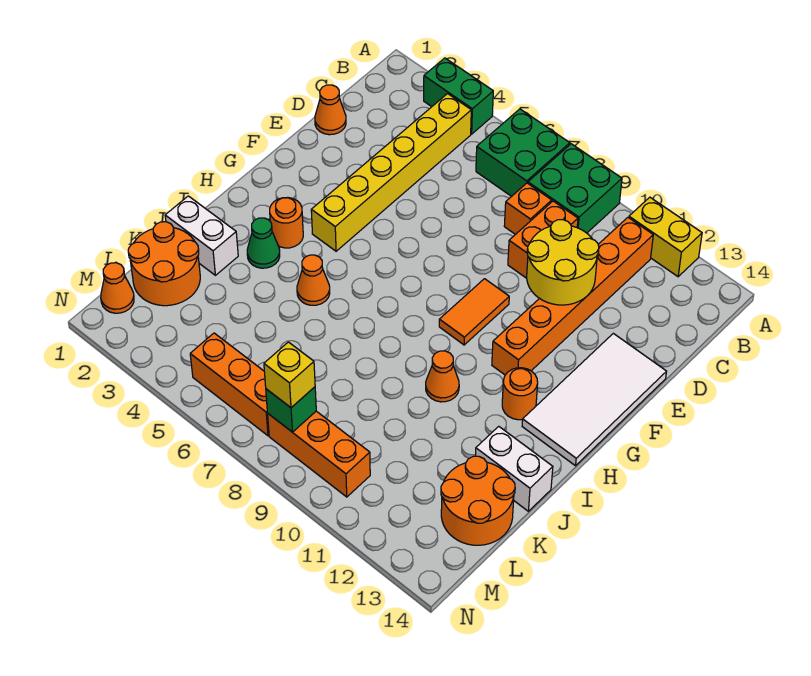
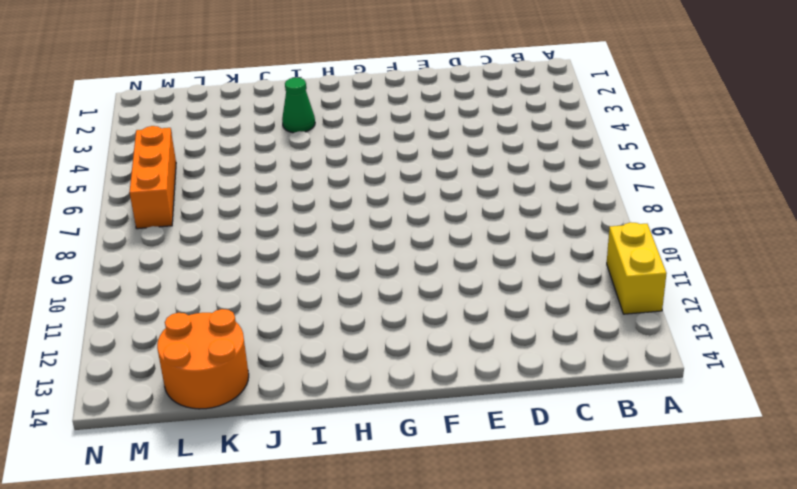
none -> green brick A3:A4 level 1
none -> green brick A6:B7 level 1
none -> green brick A8:B9 level 1

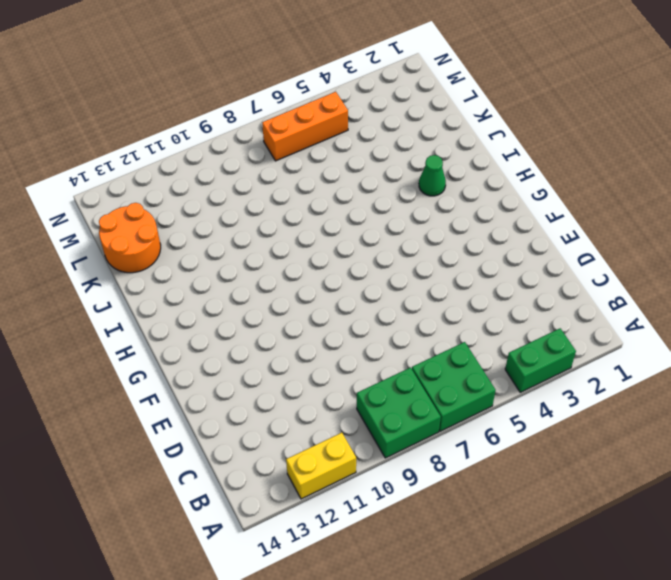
none -> yellow brick B4:G4 level 1
none -> orange brick B11:G11 level 1
none -> orange brick C8 level 1

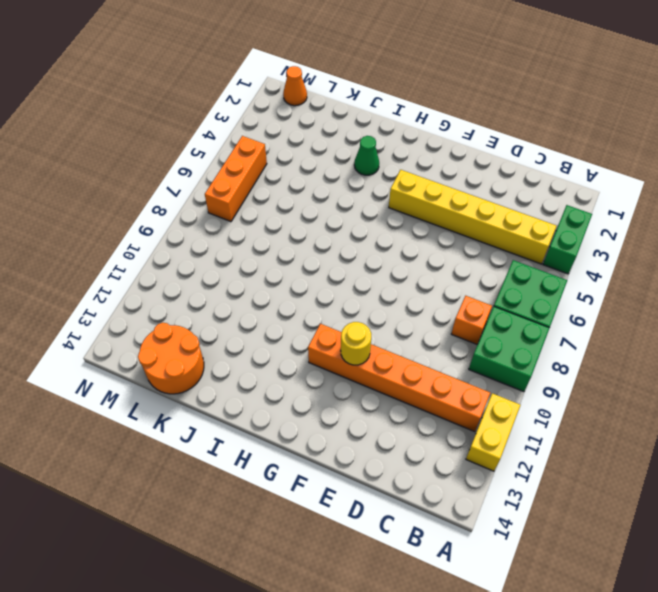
yellow round brick F11 level 2 -> none
none -> orange brick C9:D9 level 1
none -> orange cone D1 level 1
none -> white tile E13:H14 level 1

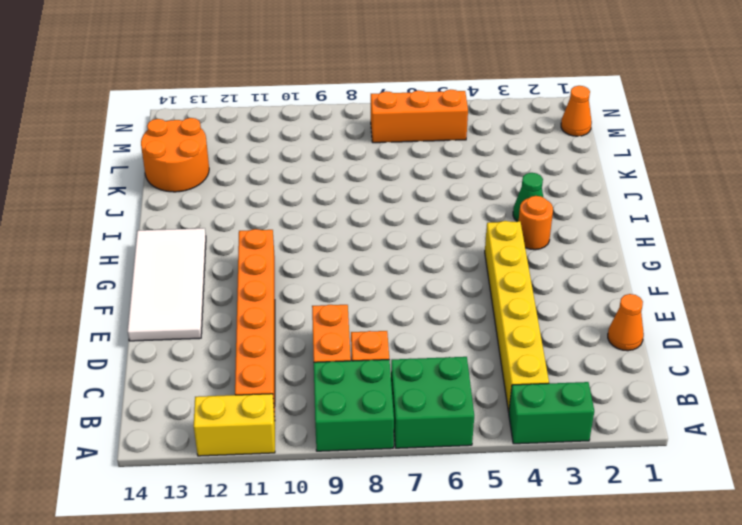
none -> orange tile F9:G9 level 1
none -> orange round brick H12 level 1
none -> orange cone I5 level 1

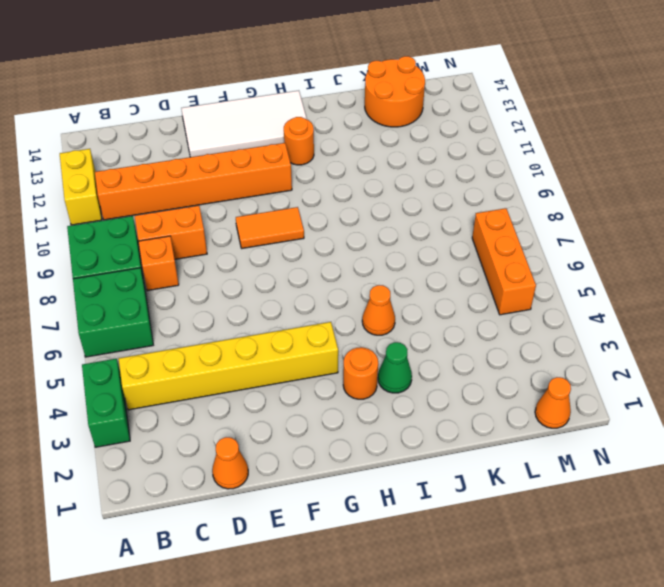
none -> orange cone I10 level 1
none -> white brick J1:J2 level 1
none -> white brick J13:J14 level 1

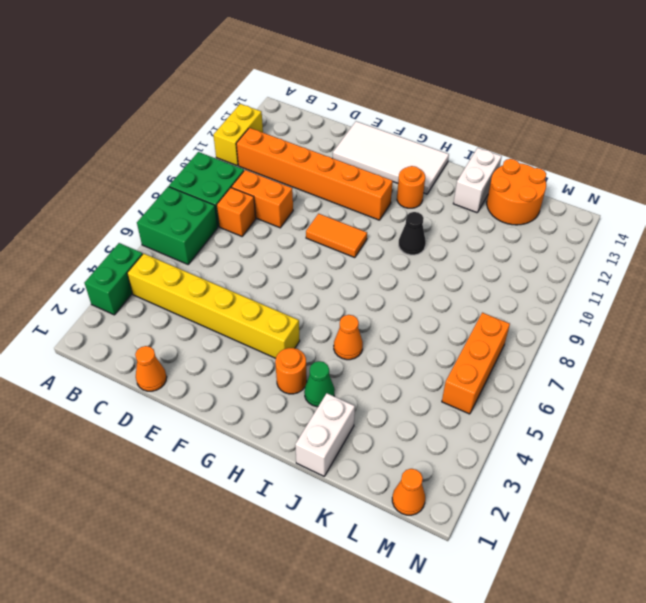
black cone I10 level 1 -> orange cone I10 level 1
none -> orange round brick K1:L2 level 1
none -> orange brick M8:M10 level 1
none -> yellow round brick D10:E11 level 2

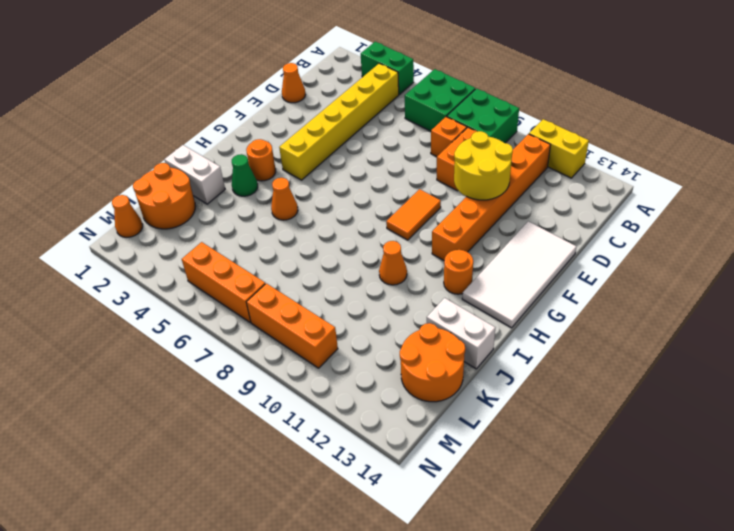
none -> green brick M8 level 2
none -> yellow brick M8 level 3

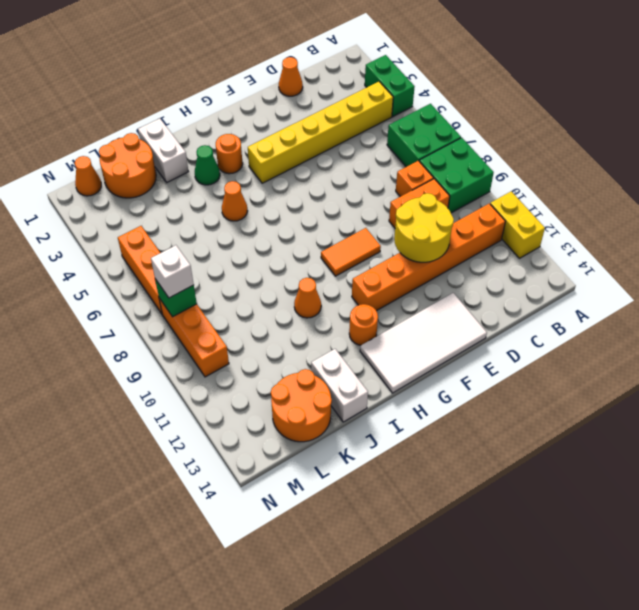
white brick M8 level 3 -> yellow brick M8 level 3

